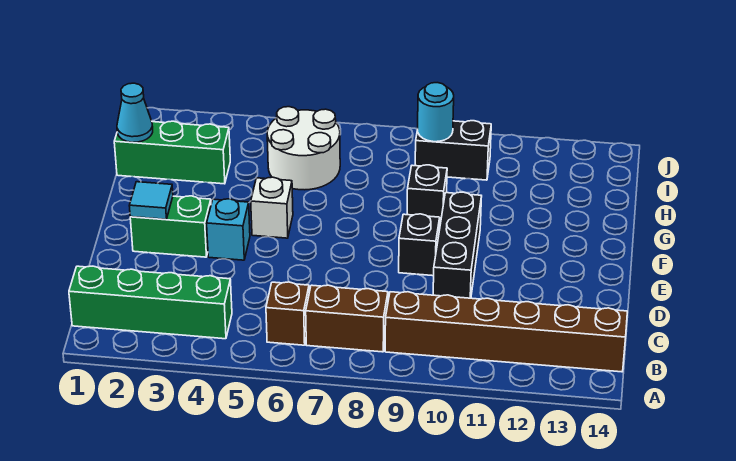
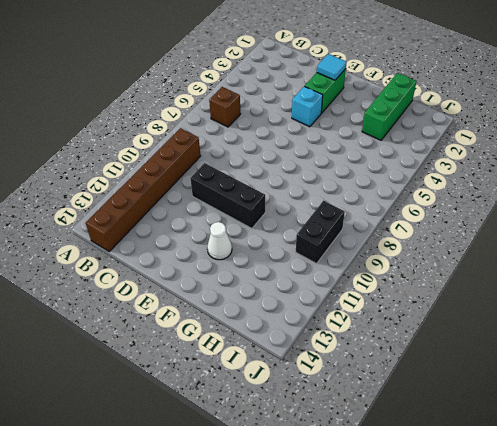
white cone F12 level 1 -> none
none -> green brick B1:B4 level 1
none -> brown brick B7:B8 level 1
none -> black brick E9 level 1

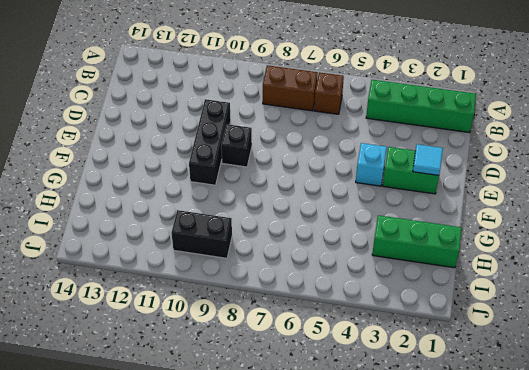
none -> brown brick B9:B14 level 1
none -> white brick F5 level 1
none -> black brick G9 level 1

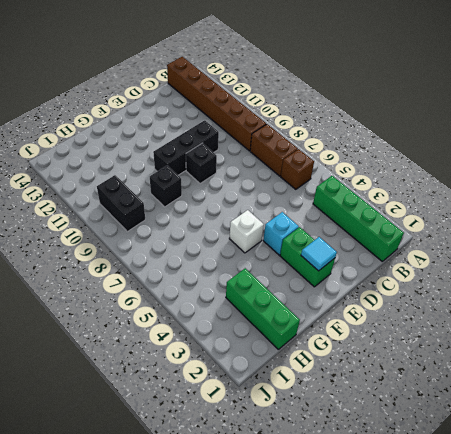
none -> white round brick H5:I6 level 1
none -> cyan cone H1 level 2
none -> cyan round brick I9 level 2

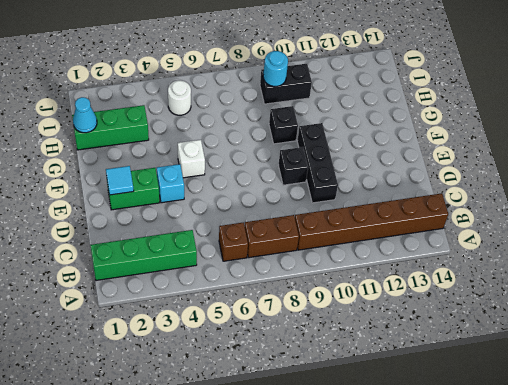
white round brick I5 level 1 -> white round brick H5:I6 level 1

